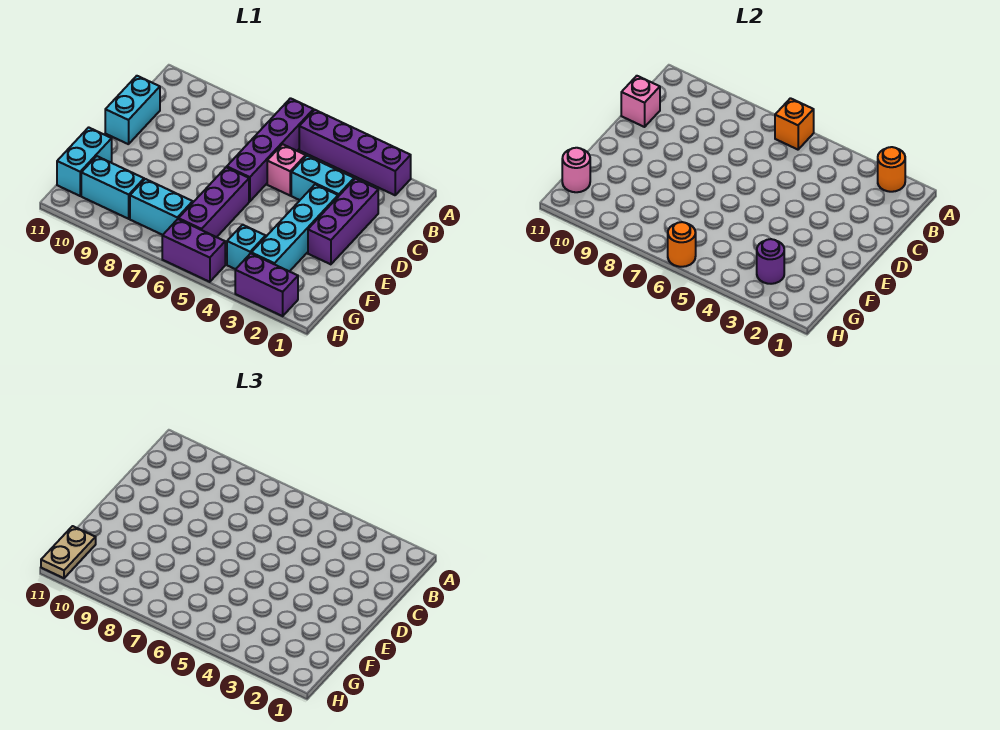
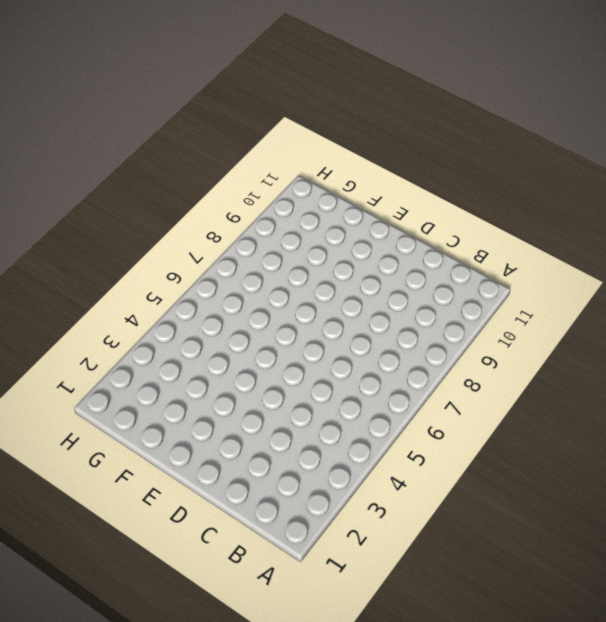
none -> purple brick A2:A5 level 1
none -> purple brick A6:D6 level 1
none -> purple brick C2:E2 level 1

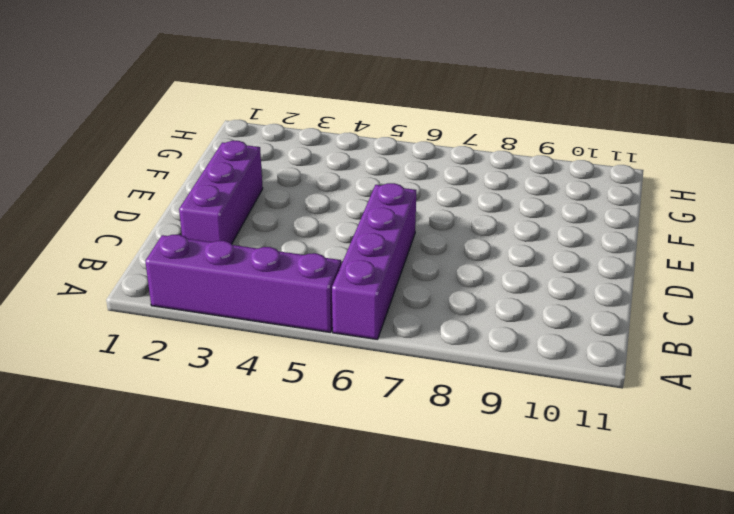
none -> cyan brick C3:C4 level 1
none -> pink brick C5 level 1
none -> cyan brick C11:D11 level 1

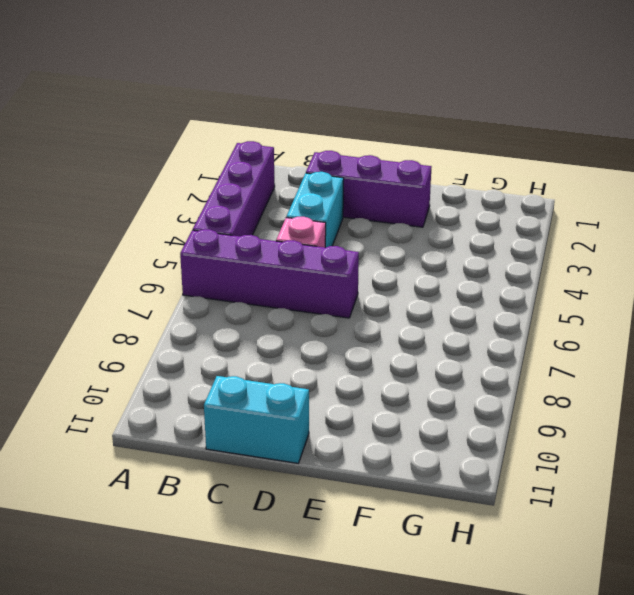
none -> cyan brick D3:G3 level 1
none -> purple brick E6:G6 level 1
none -> cyan brick F11:G11 level 1

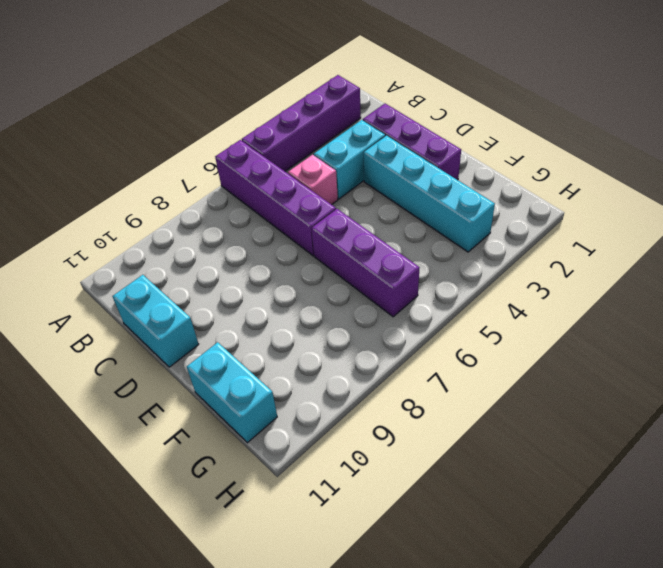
none -> cyan brick G4 level 1
none -> cyan brick G7:G8 level 1
none -> cyan brick G9:G10 level 1

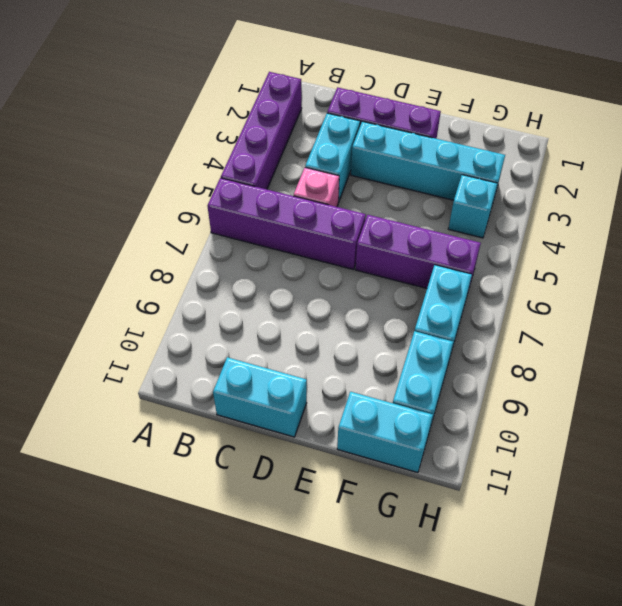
none -> purple brick H2:H3 level 1
none -> purple brick H5:H6 level 1
none -> orange round brick A2 level 2

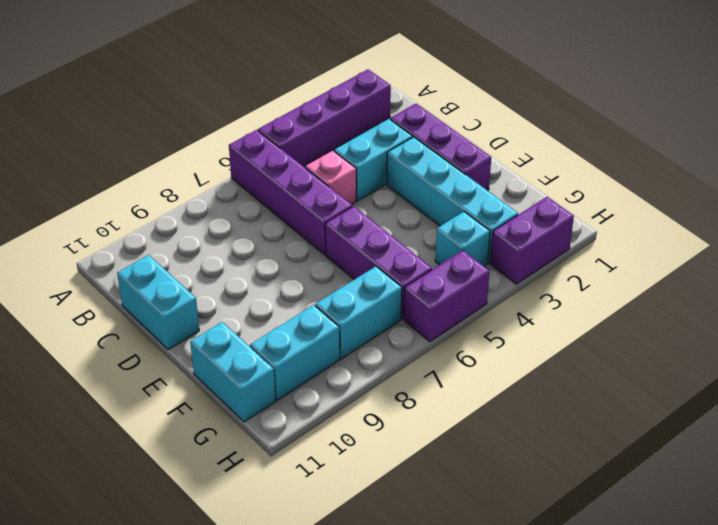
none -> orange round brick A2 level 2
none -> orange brick A6 level 2
none -> pink brick C11 level 2

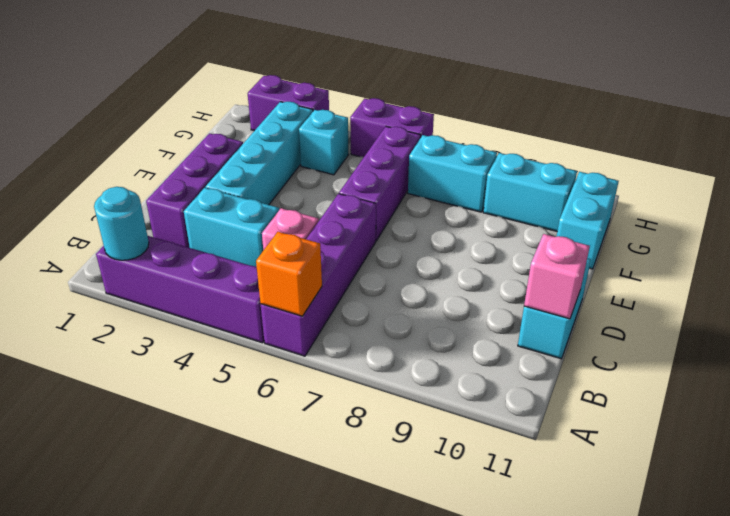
cyan round brick A2 level 2 -> orange round brick A2 level 2
none -> purple round brick G3 level 2
none -> pink round brick G11 level 2
none -> orange round brick H6 level 2

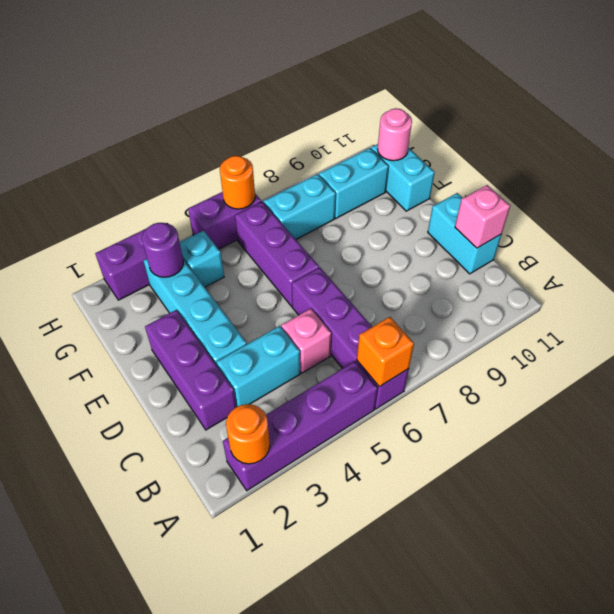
none -> tan plate G11:H11 level 3

